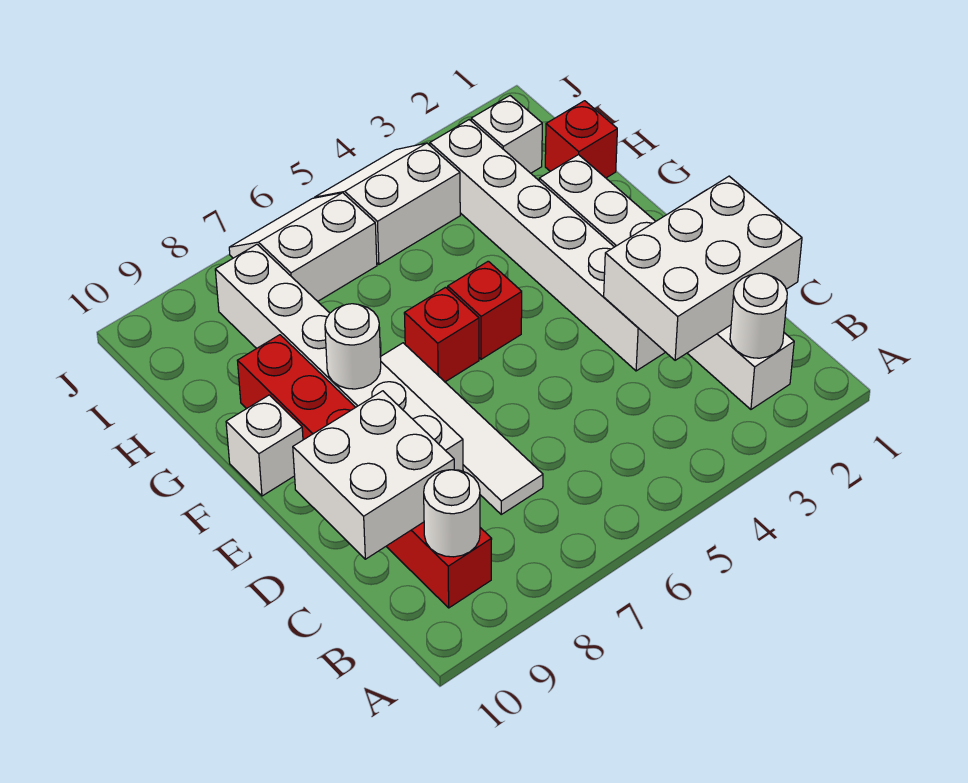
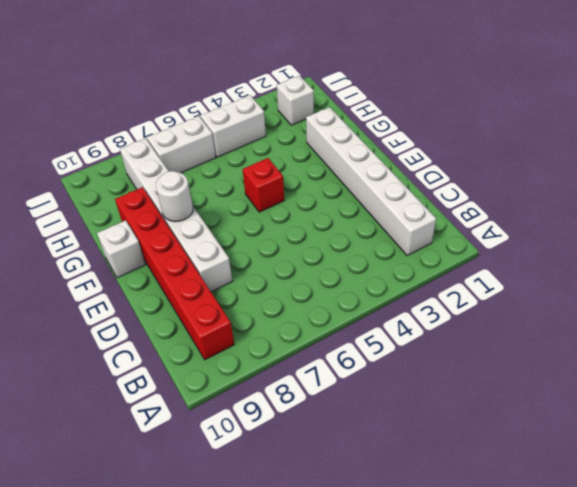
none -> white tile C7:F7 level 1
none -> white brick D3:I3 level 1
none -> red brick F6 level 1

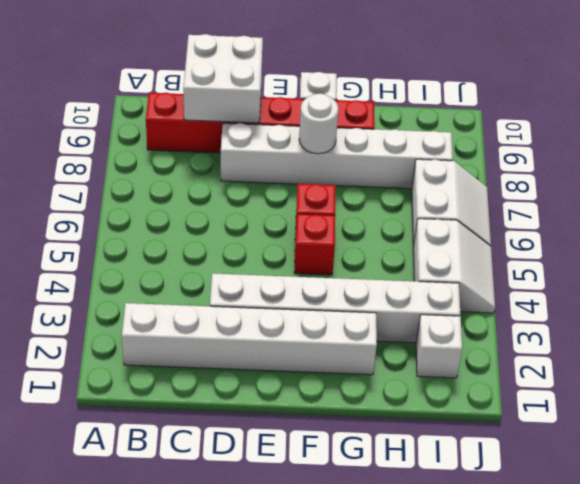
none -> white tile C7:F7 level 1
none -> red brick H1 level 1
none -> white round brick B2 level 2

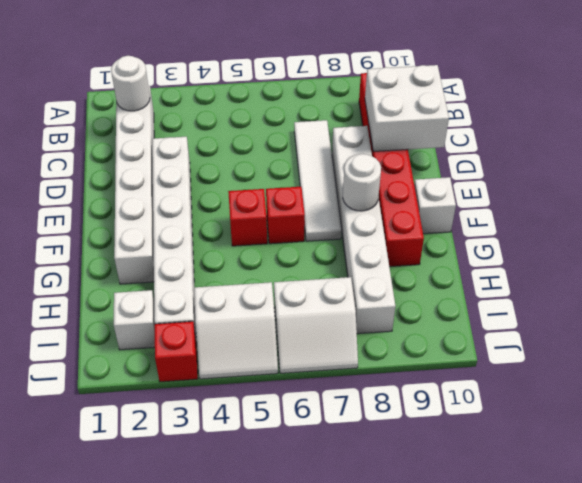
red brick J3 level 1 -> red brick H1 level 1
none -> white round brick B9 level 2
none -> white brick C1:D3 level 2

